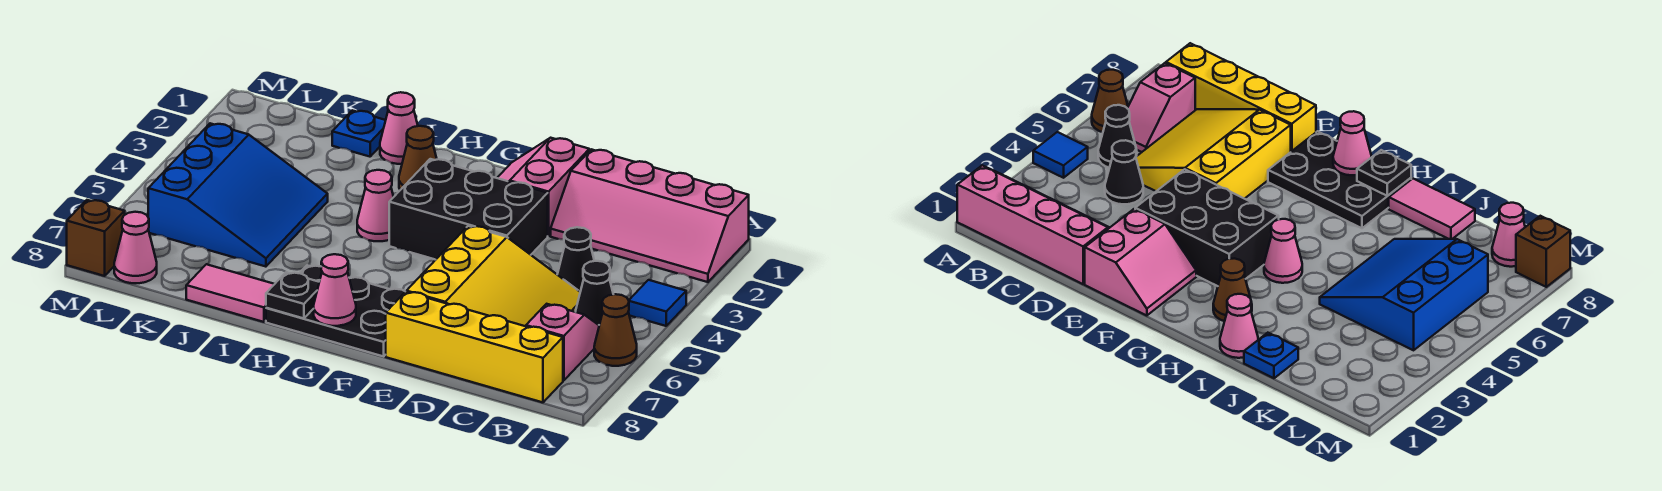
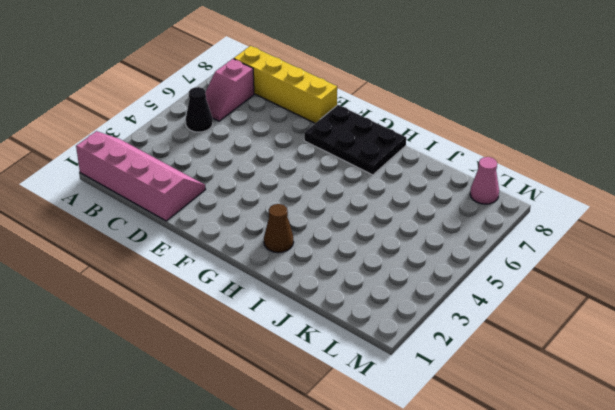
none -> blue tile A4 level 1
none -> brown cone A6 level 1
none -> black cone C4 level 1

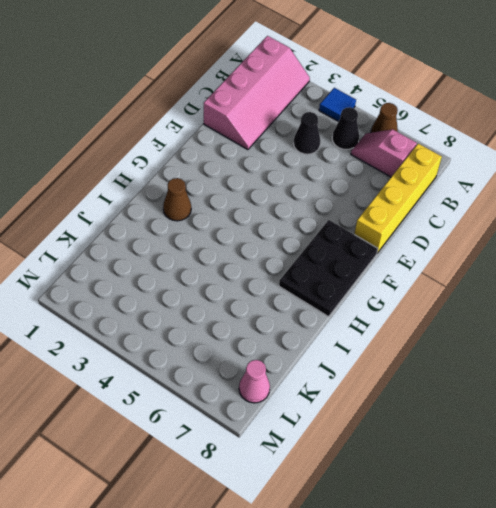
none -> yellow slope C5:E7 level 1 top E
none -> pink slope E1:F2 level 1 top E
none -> black brick E3:G4 level 1

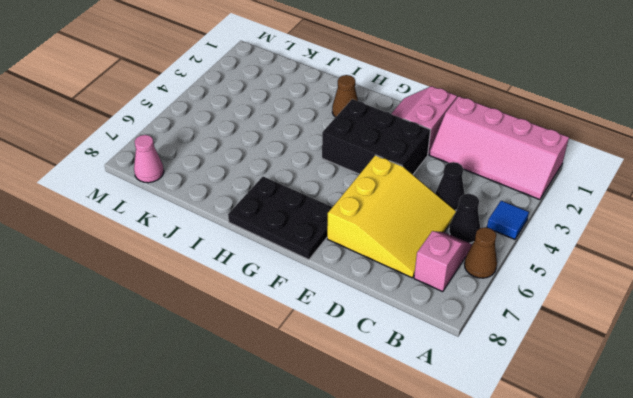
none -> yellow brick B8:E8 level 1
none -> pink cone H4 level 1
none -> pink cone I1 level 1

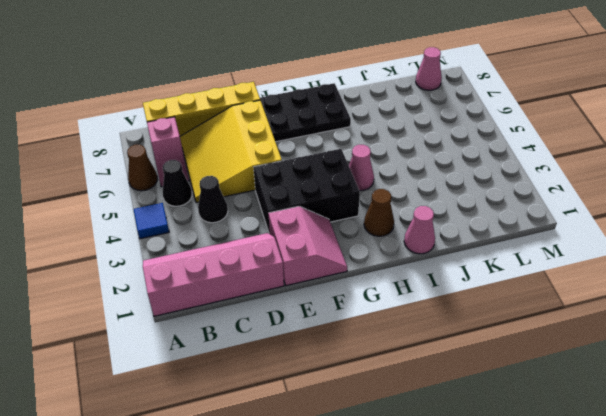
none -> pink tile I8:J8 level 1
none -> blue plate J1 level 1
none -> blue slope J4:L6 level 1 top L

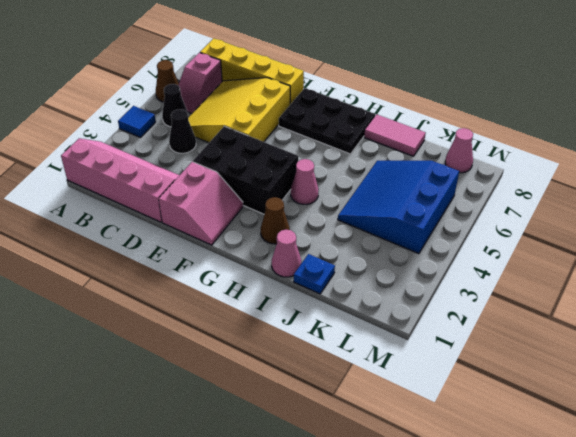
none -> brown brick M8 level 1
none -> pink cone G8 level 2
none -> black plate H8 level 2

